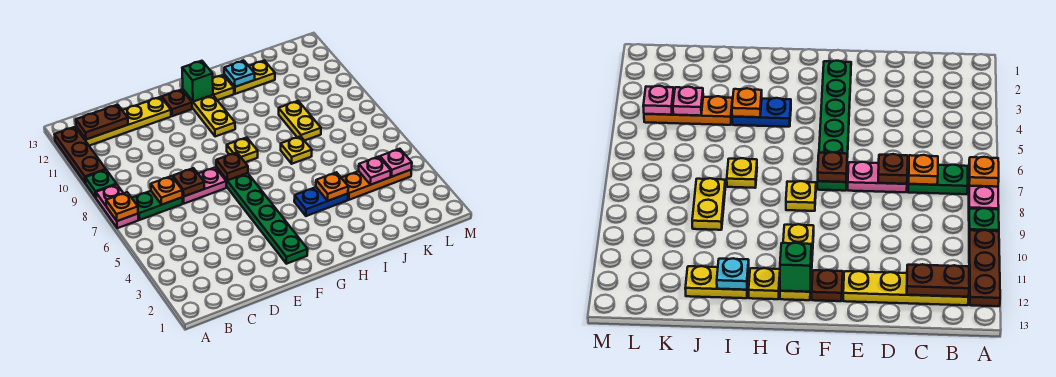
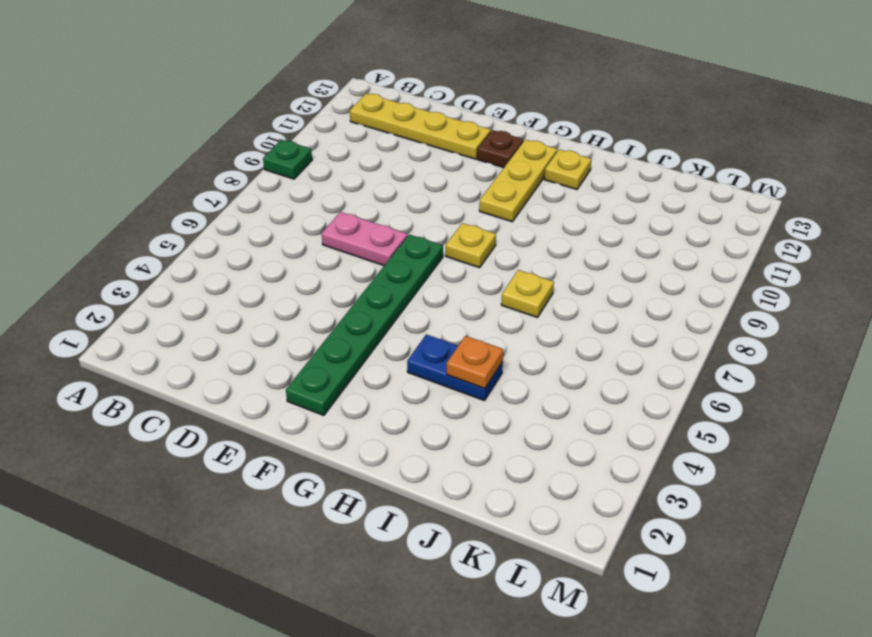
none -> pink plate A7:A8 level 1
none -> brown plate A10:A12 level 1
none -> green plate B7:C7 level 1

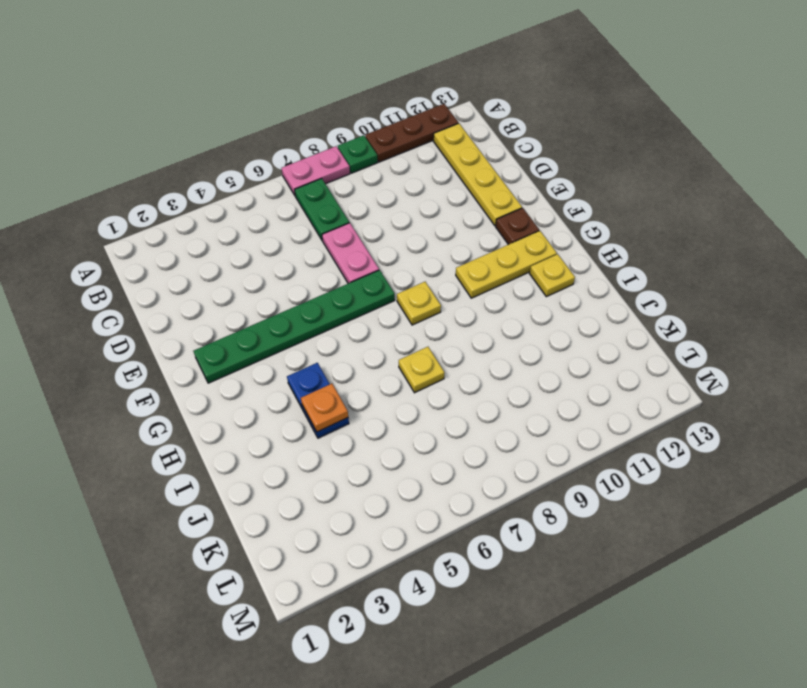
none -> yellow plate I12:J12 level 1
none -> orange plate J4:L4 level 1
none -> yellow plate J8:J9 level 1

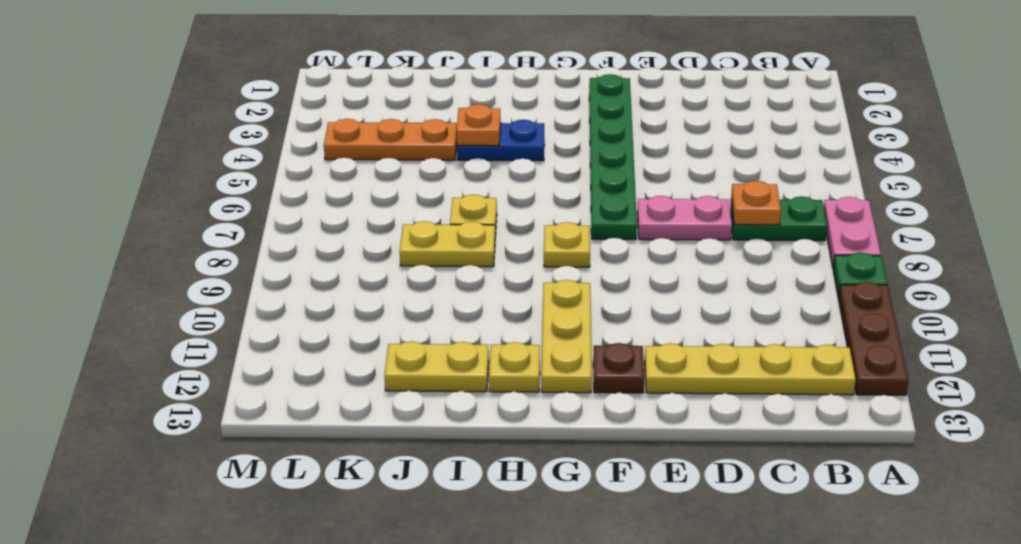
yellow plate I8:J8 level 1 -> yellow plate J8:J9 level 1
none -> orange plate A7 level 2
none -> brown plate B12:C12 level 2
none -> brown plate D7 level 2

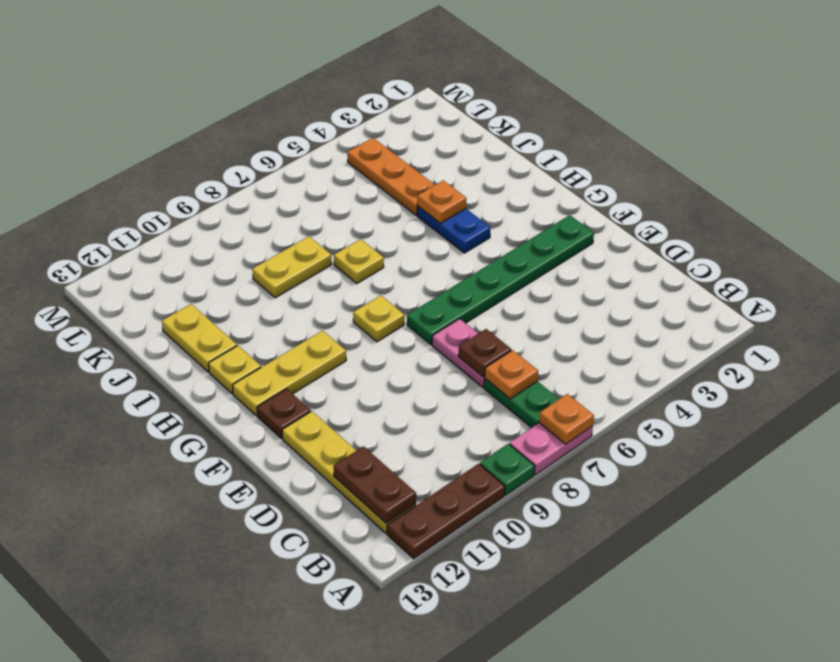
none -> brown plate F7 level 2
none -> green brick G12 level 2
none -> cyan plate I12 level 2

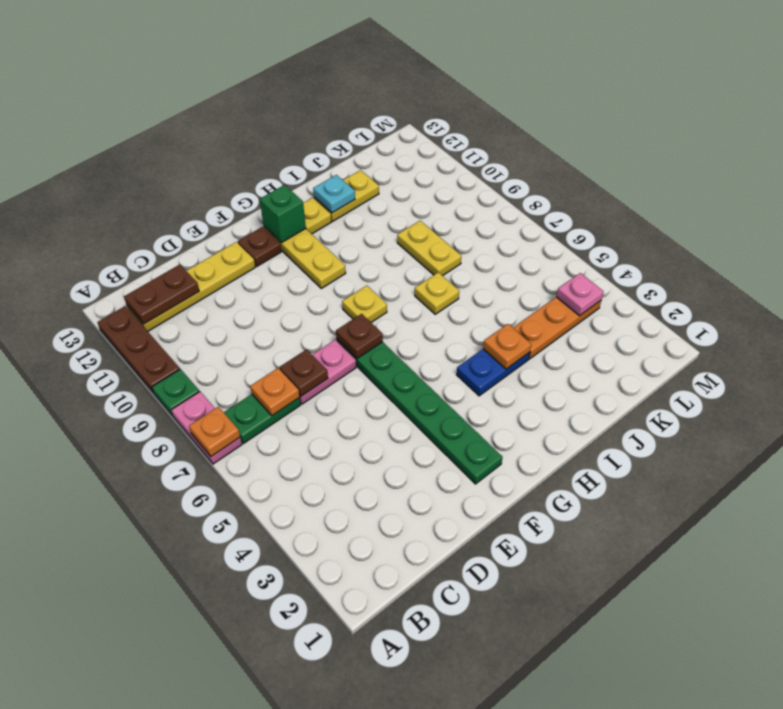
none -> pink plate K4 level 2

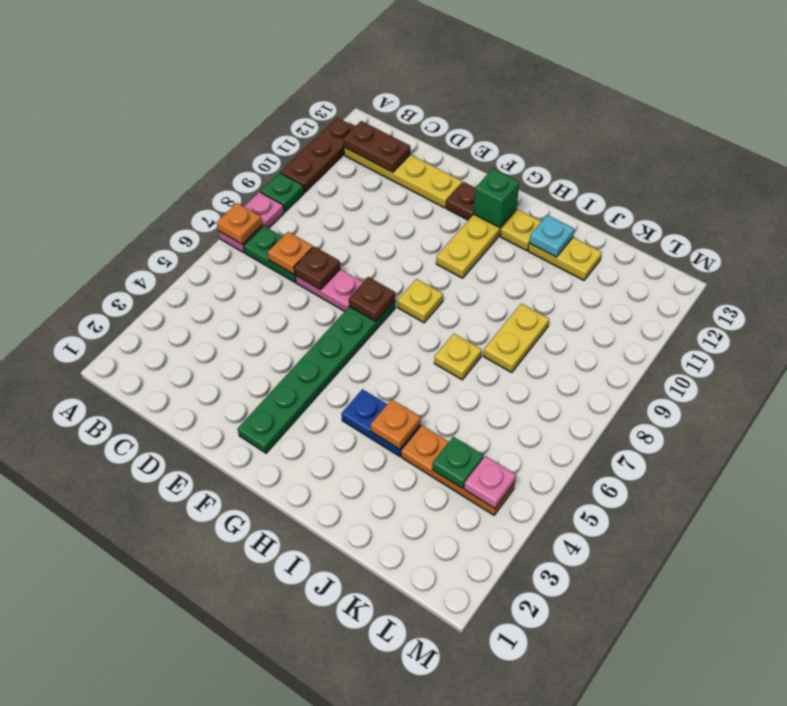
green plate K4 level 2 -> pink plate K4 level 2

